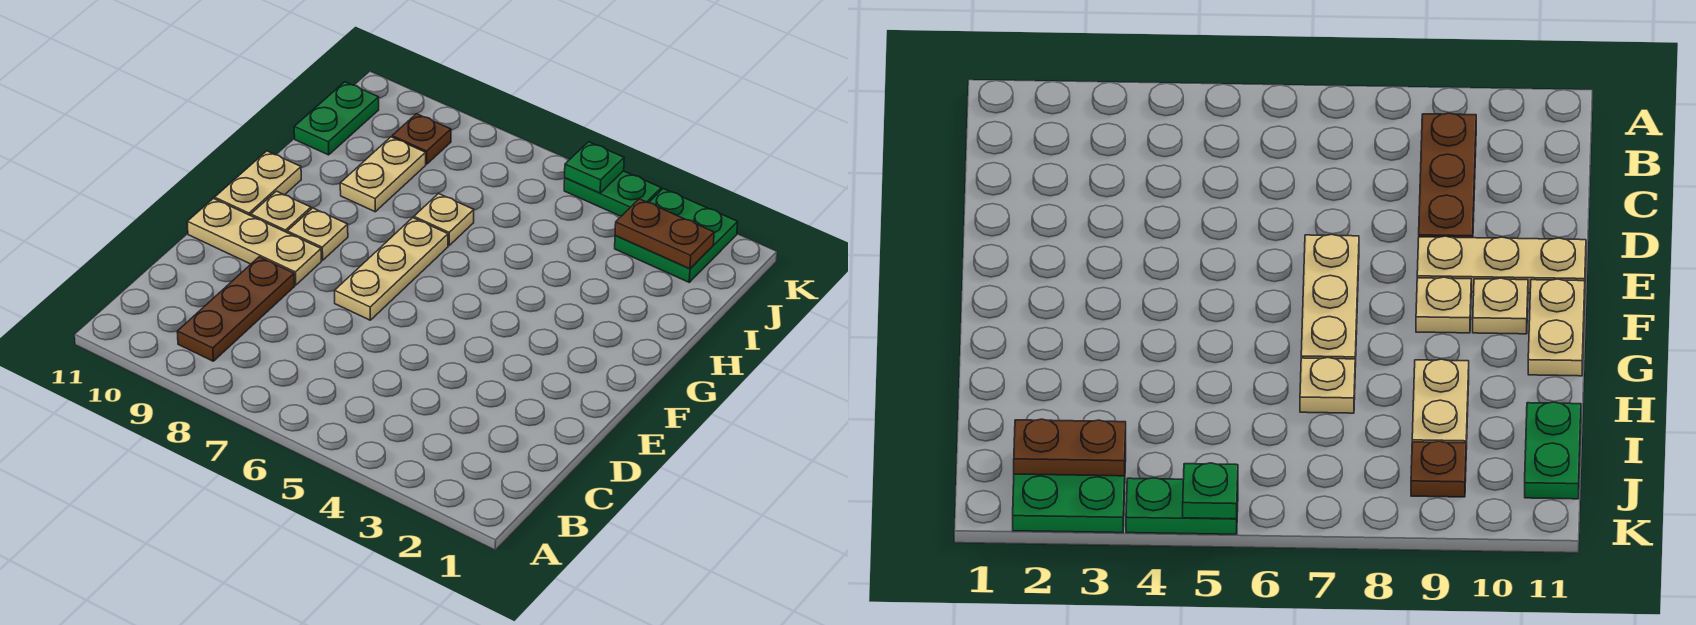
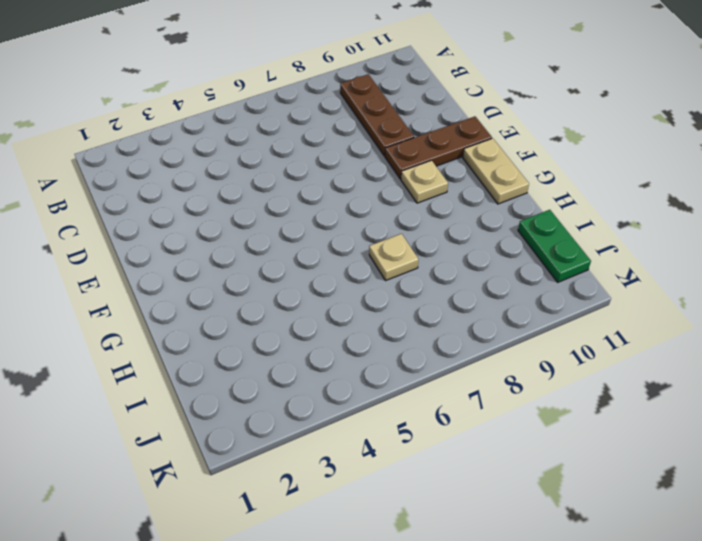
brown plate E9:E11 level 1 -> tan plate E9:E11 level 1
none -> tan plate E7:G7 level 1
none -> tan plate F10 level 1
none -> tan plate H9:I9 level 1

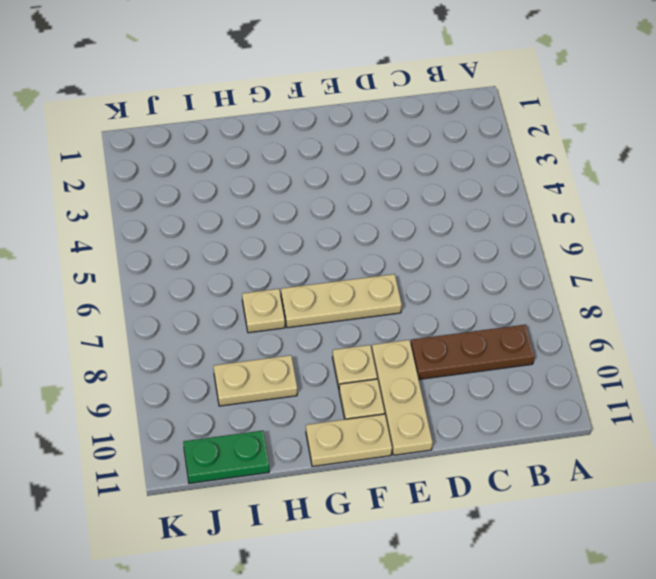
none -> green plate J2:K3 level 1
none -> brown plate J9 level 1
none -> green plate K4:K5 level 1

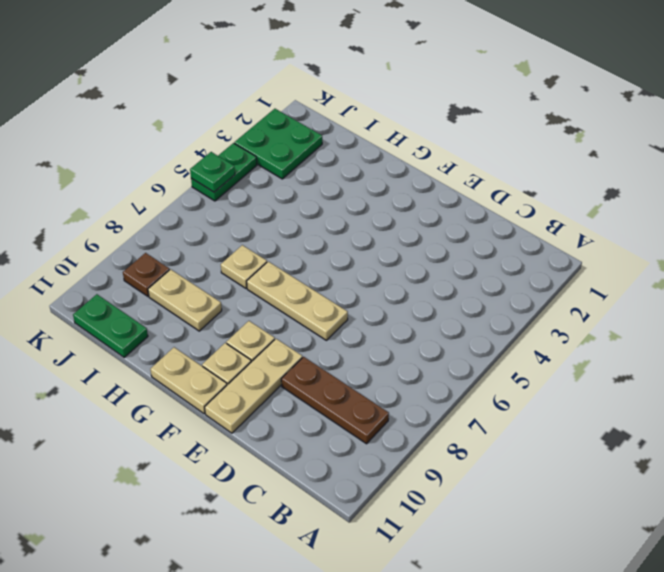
none -> brown plate J2:J3 level 2

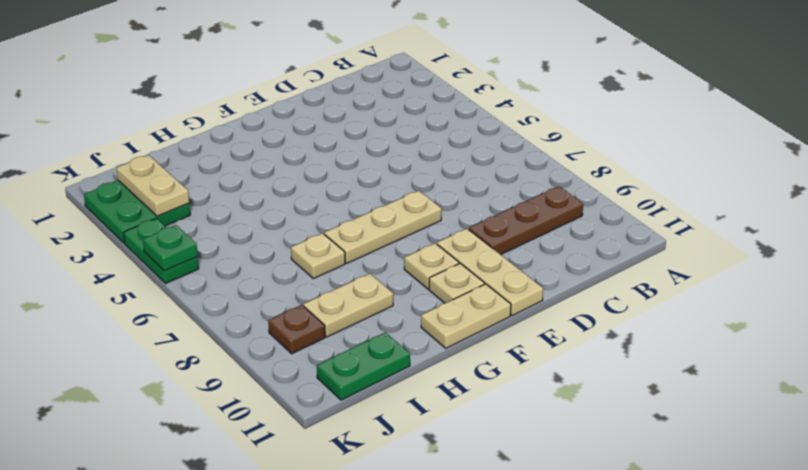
tan plate J2:J3 level 2 -> brown plate J2:J3 level 2

